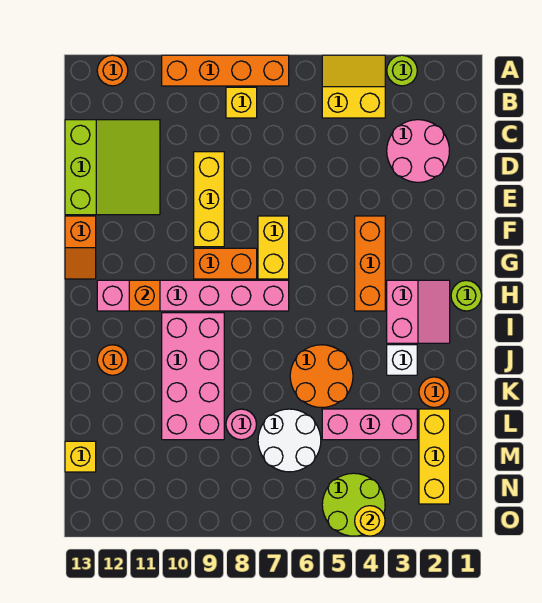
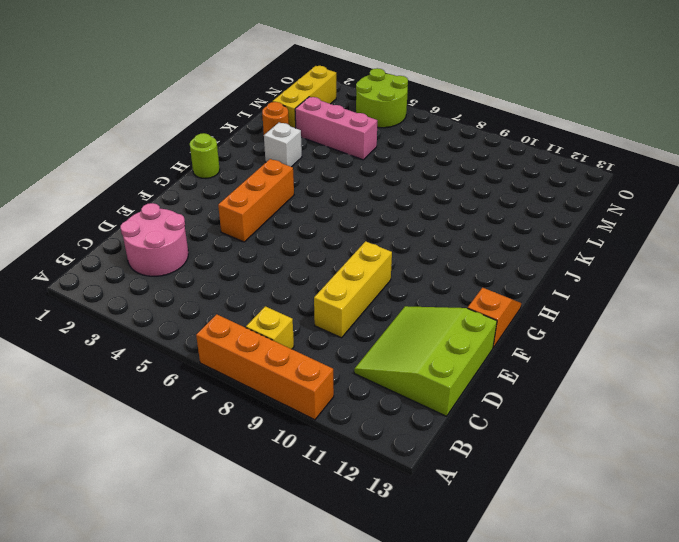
none -> lime round brick A3 level 1
none -> yellow slope A4:B5 level 1 top B
none -> orange round brick A12 level 1

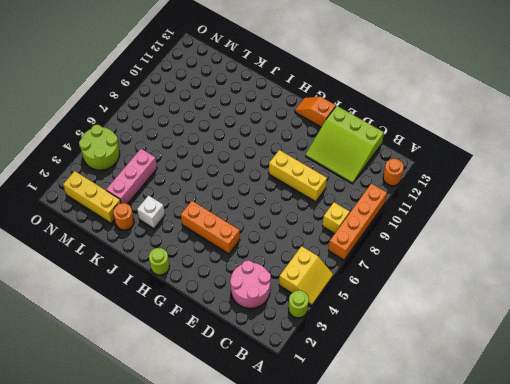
none -> yellow brick F7:G7 level 1
none -> orange brick G8:G9 level 1
none -> pink slope H2:I3 level 1 top 3

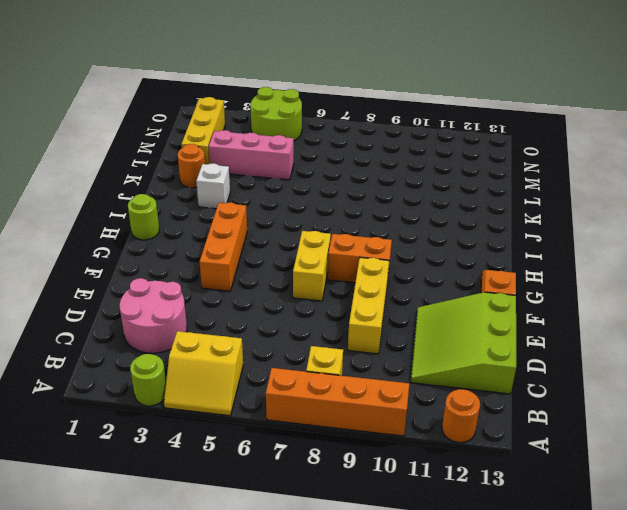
none -> pink slope H2:I3 level 1 top 3
none -> pink brick H7:H12 level 1
none -> pink brick I9:L10 level 1

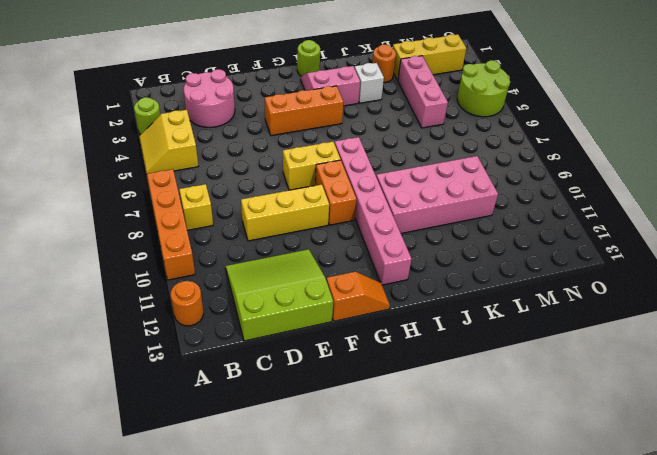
none -> orange round brick J5:K6 level 1
none -> orange round brick J12 level 1
none -> white round brick L6:M7 level 1

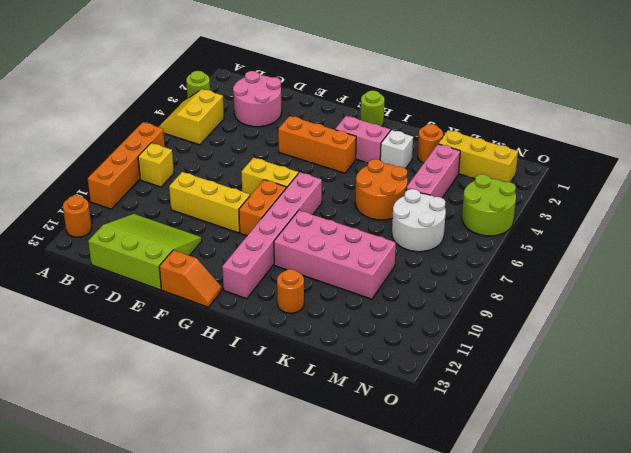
none -> pink round brick L8 level 1
none -> yellow brick M13 level 1
none -> orange brick H11 level 2

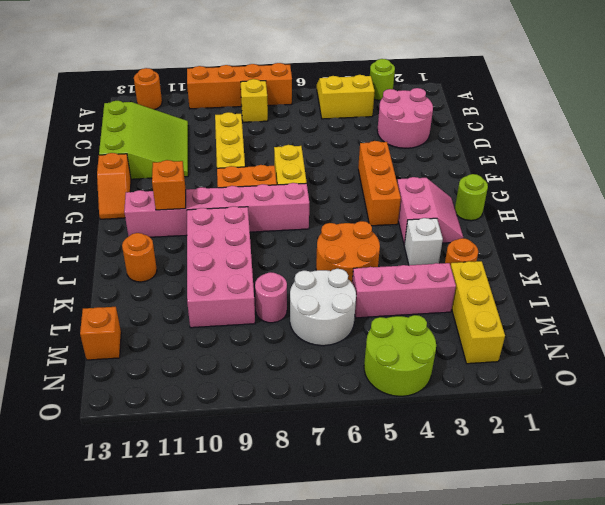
orange brick M13 level 1 -> yellow brick M13 level 1
none -> yellow round brick O4 level 2

